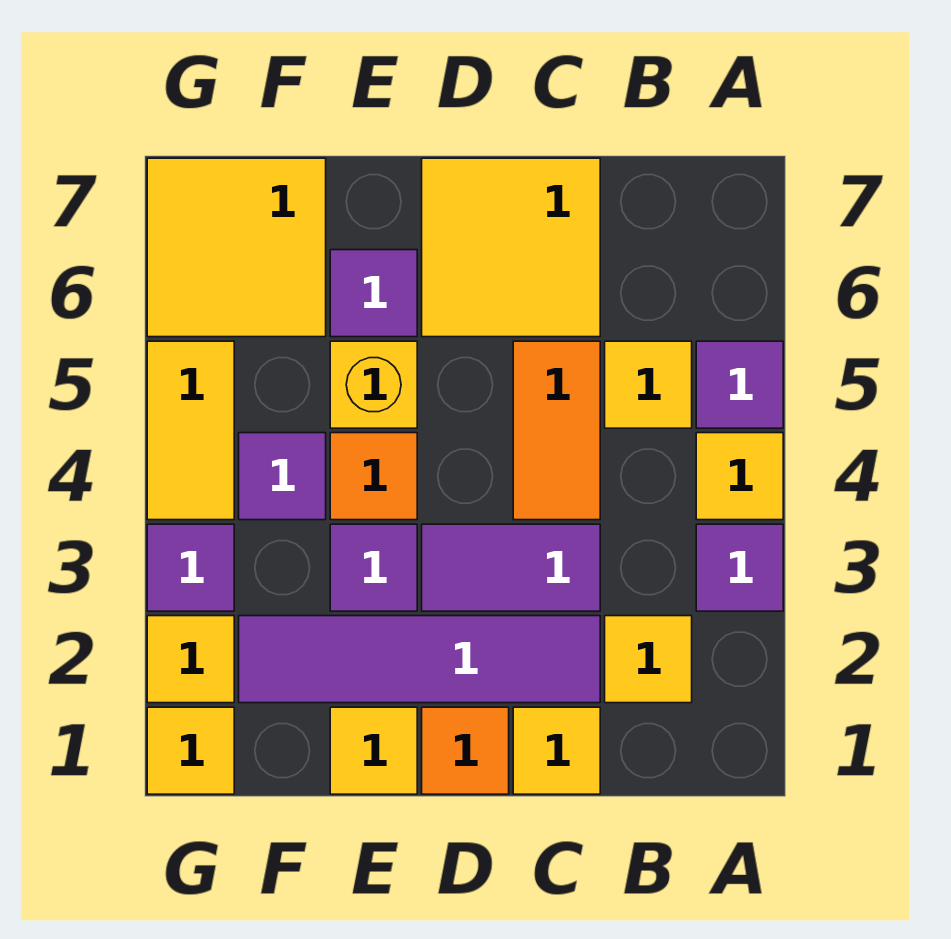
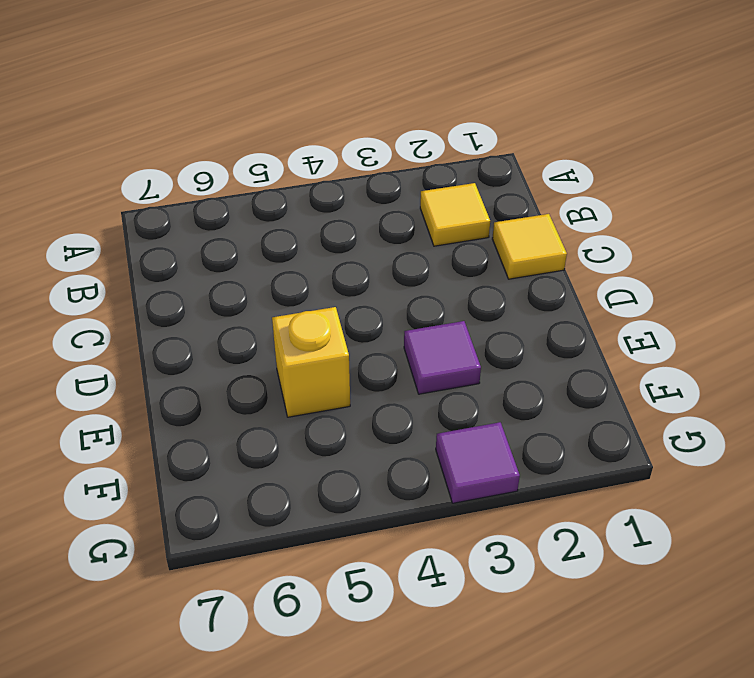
none -> purple tile A3 level 1
none -> yellow tile A4 level 1
none -> purple tile A5 level 1

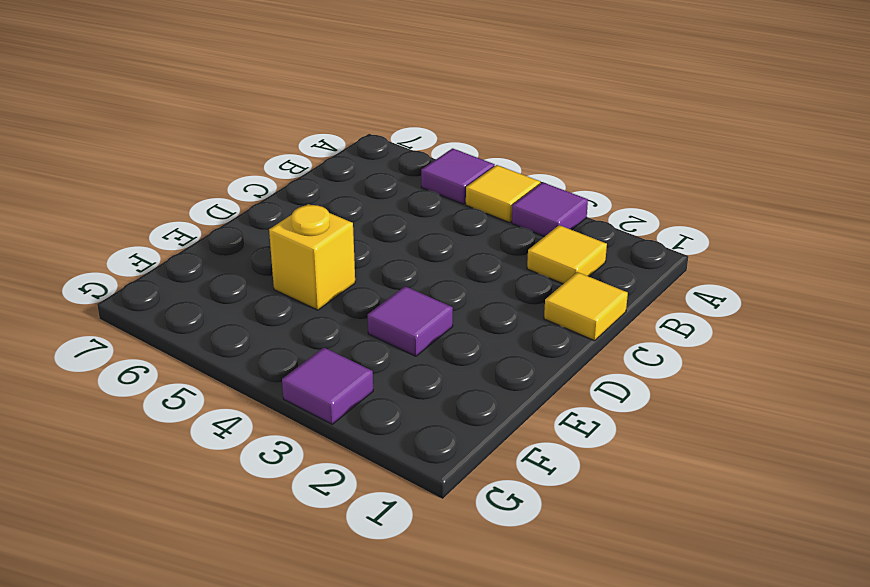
none -> yellow tile B5 level 1
none -> purple tile C2:F2 level 1
none -> purple tile C3:D3 level 1

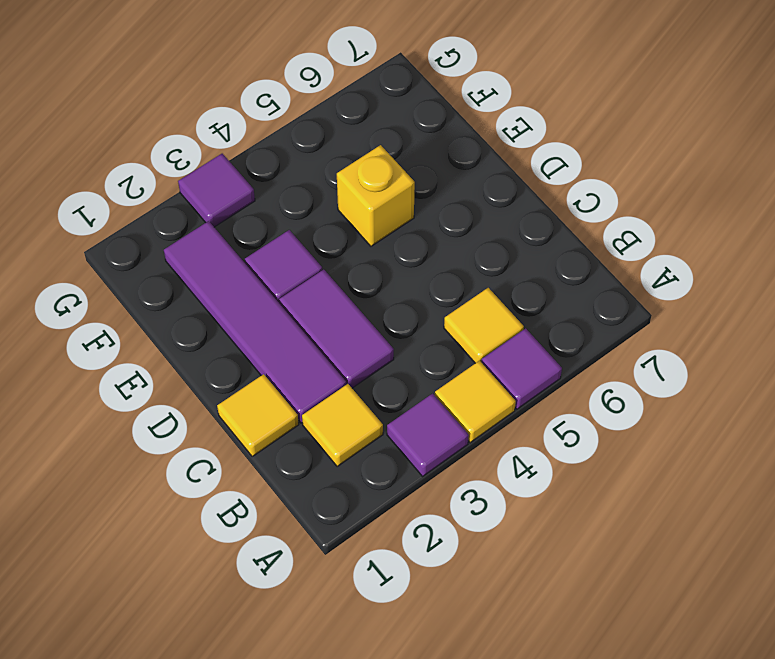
none -> orange tile C4:C5 level 1
none -> yellow tile C6:D7 level 1
none -> orange tile D1 level 1

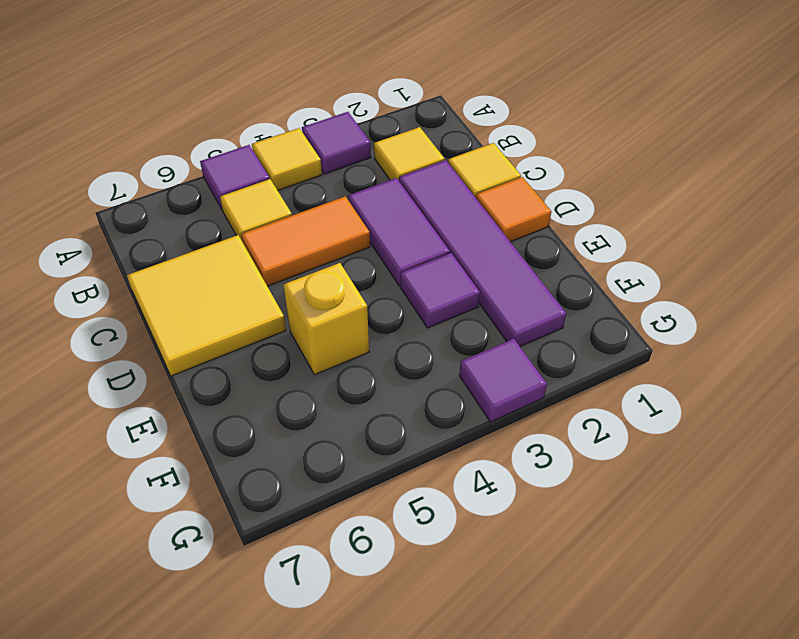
none -> yellow tile E1 level 1
none -> orange tile E4 level 1
none -> purple tile E6 level 1

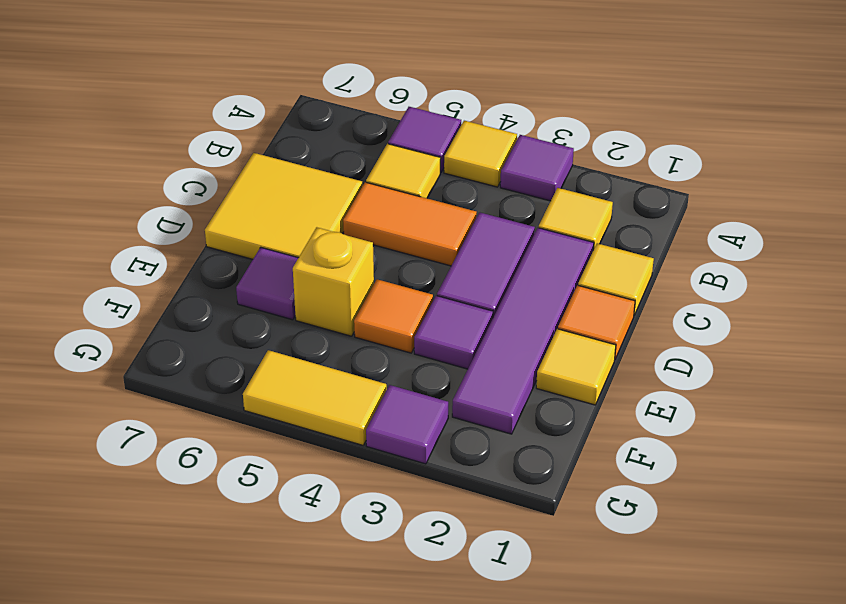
none -> purple tile F4 level 1
none -> yellow tile F6:G7 level 1
none -> yellow tile G1 level 1

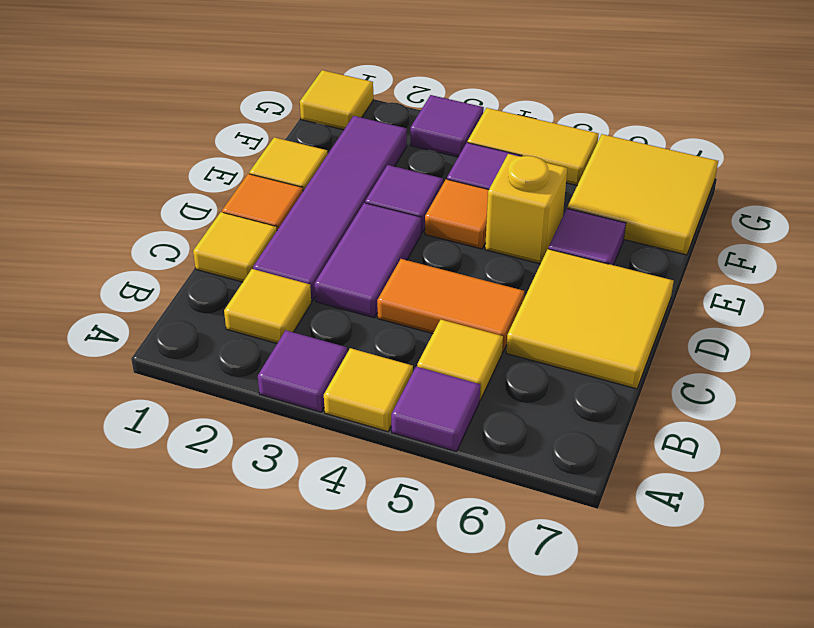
none -> yellow tile G2 level 1

